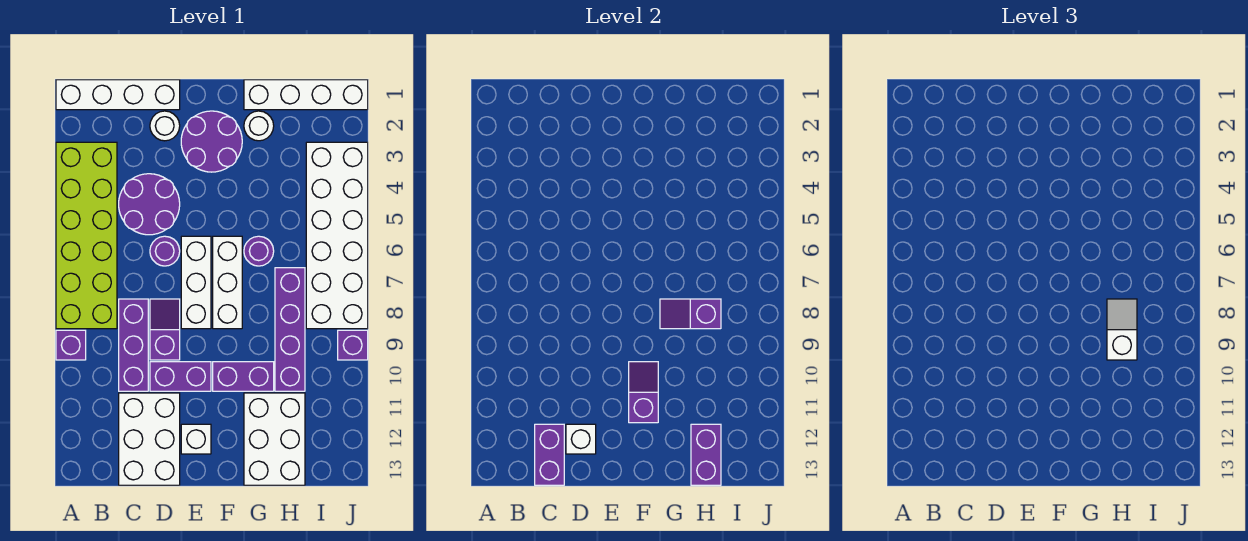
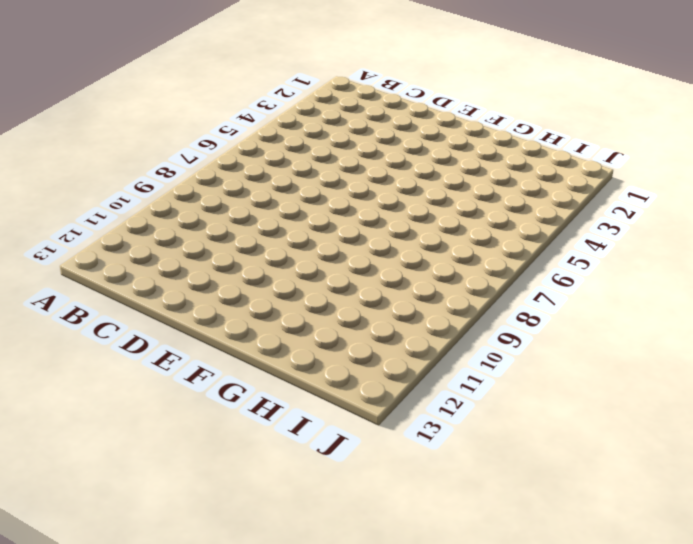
none -> white brick A1:D1 level 1
none -> lime brick A3:B8 level 1
none -> purple brick A9 level 1

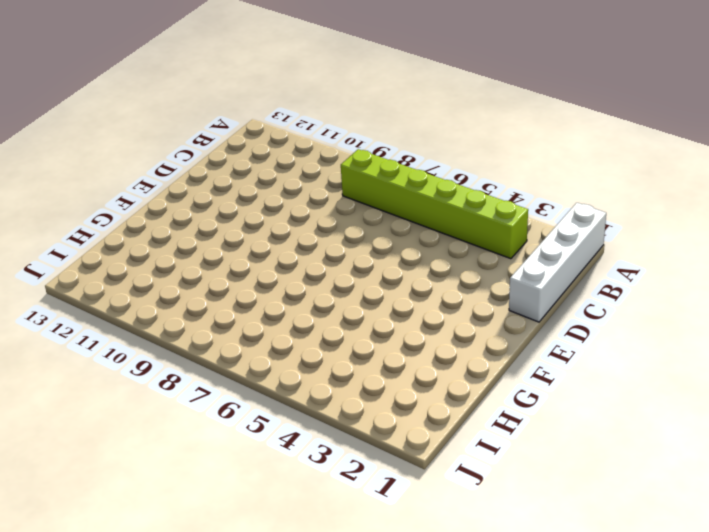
lime brick B3:B8 level 1 -> lime brick A3:B8 level 1
none -> purple brick A9 level 1
none -> purple round brick C4:D5 level 1
none -> purple brick C8:C10 level 1

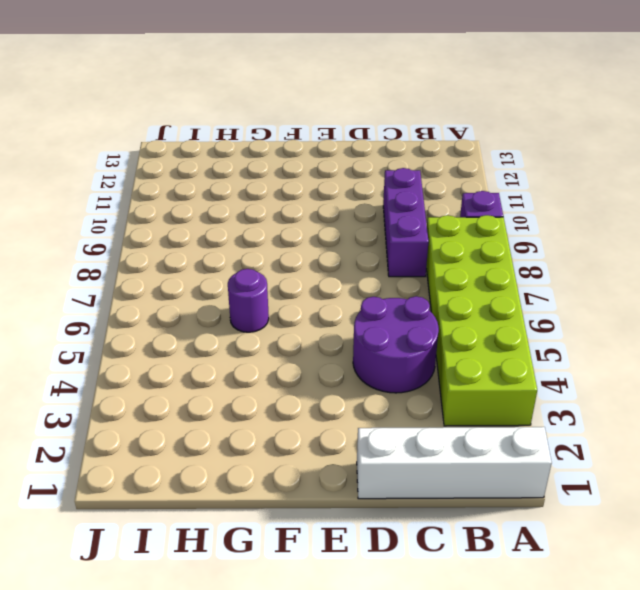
none -> white brick C11:D13 level 1
none -> white round brick D2 level 1
none -> purple round brick D6 level 1

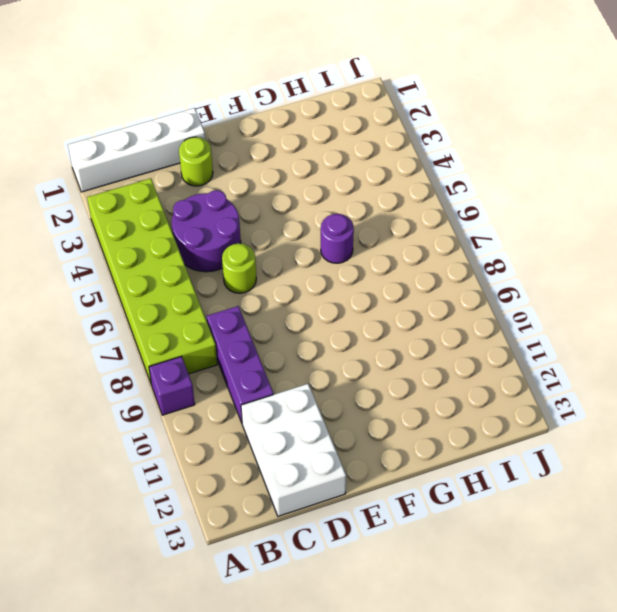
lime round brick D2 level 1 -> white round brick D2 level 1
lime round brick D6 level 1 -> purple round brick D6 level 1
none -> purple slope D8:D9 level 1 top 9
none -> purple brick D10:E10 level 1
none -> purple round brick E2:F3 level 1

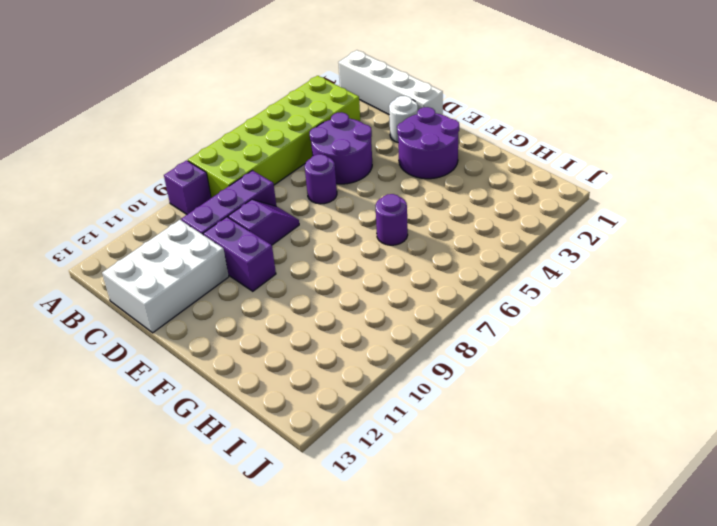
none -> white brick E6:E8 level 1
none -> white brick E12 level 1
none -> white brick F6:F8 level 1

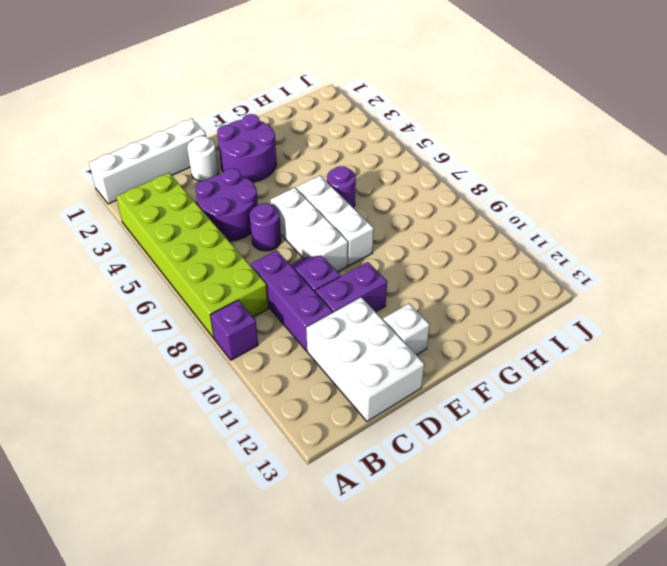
none -> purple brick F10:G10 level 1
none -> white brick G1:J1 level 1
none -> white round brick G2 level 1

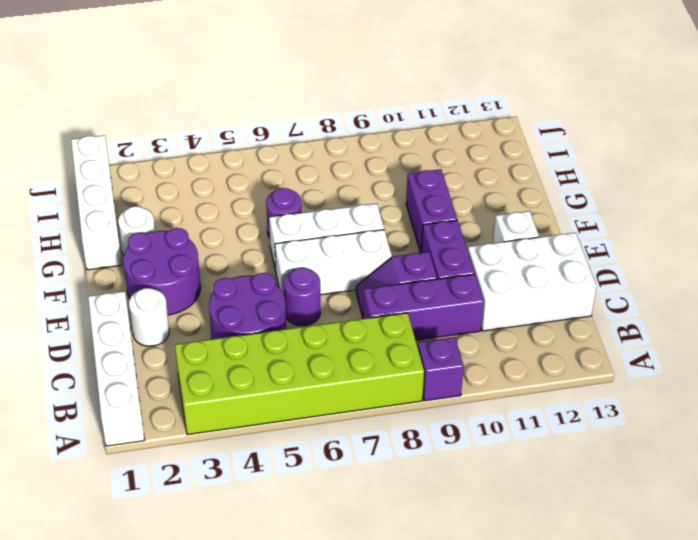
none -> white brick G11:H13 level 1
none -> purple brick H7:H10 level 1
none -> white brick I3:J8 level 1

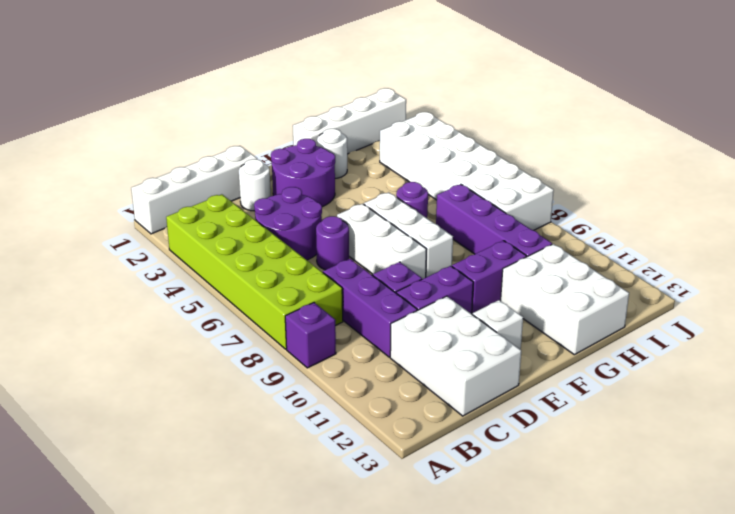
none -> purple brick J9 level 1
none -> purple brick C12:C13 level 2
none -> white brick D12 level 2

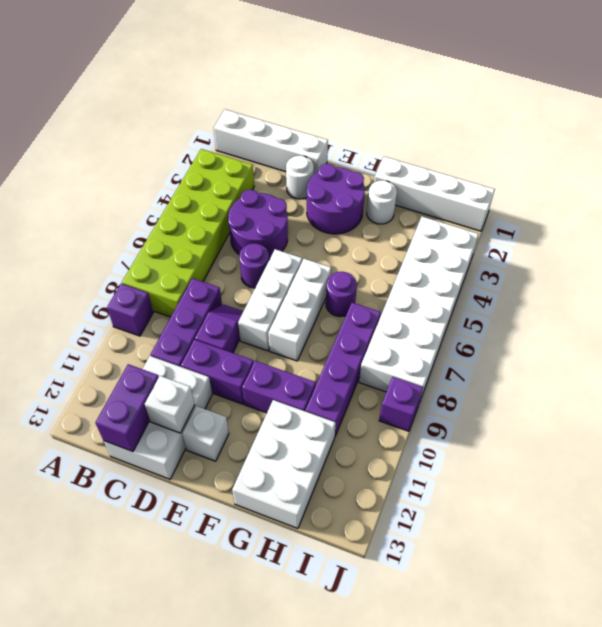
none -> purple slope F10:F11 level 2 top 11
none -> purple slope G8:H8 level 2 top H
none -> purple brick H12:H13 level 2

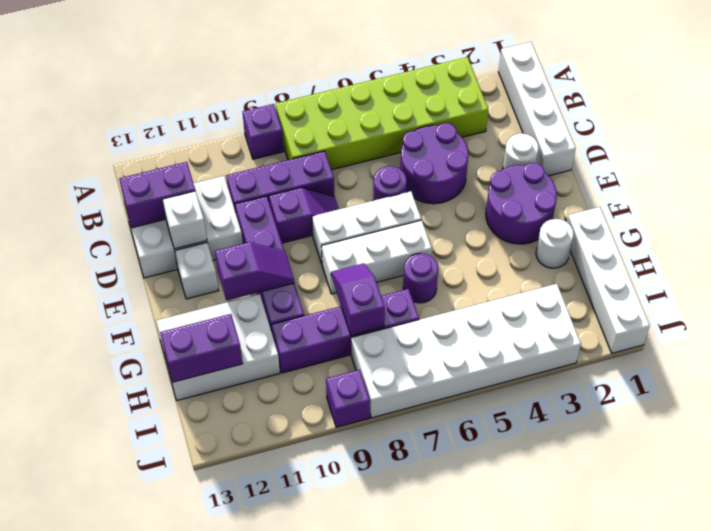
none -> white slope H8:H9 level 3 top 9

